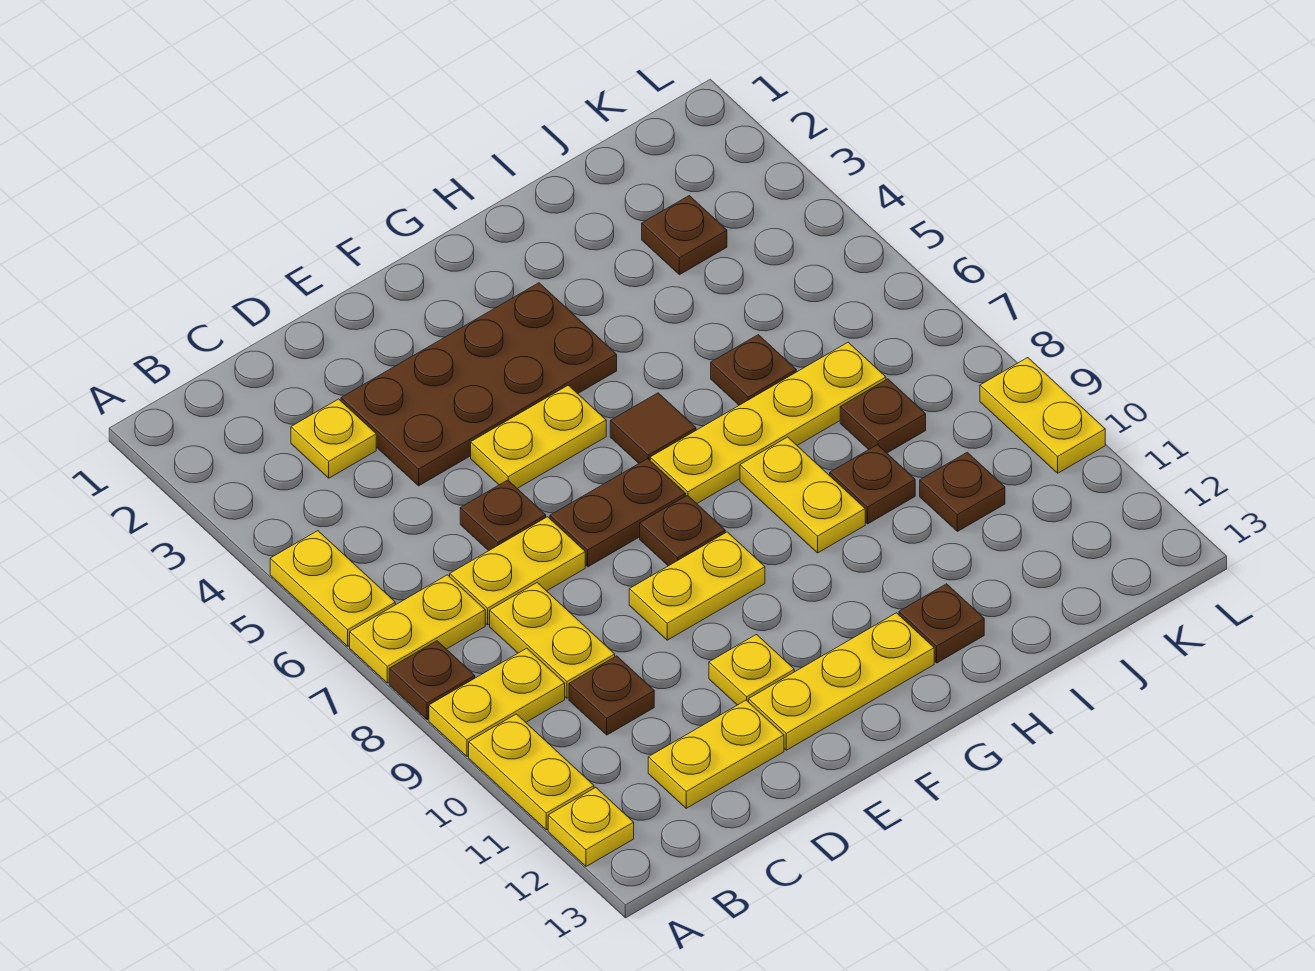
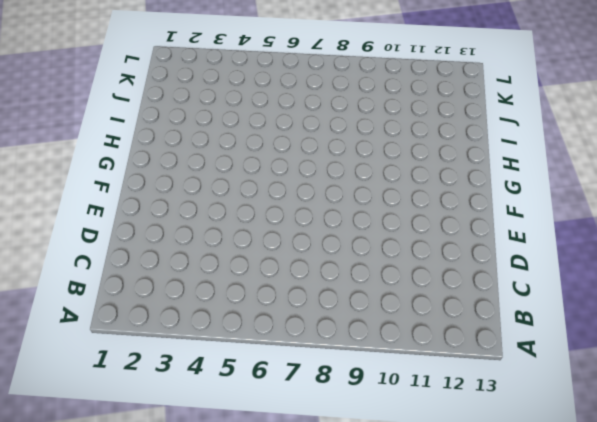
none -> yellow plate A5:A6 level 1
none -> yellow plate A7:B7 level 1
none -> brown plate A8 level 1

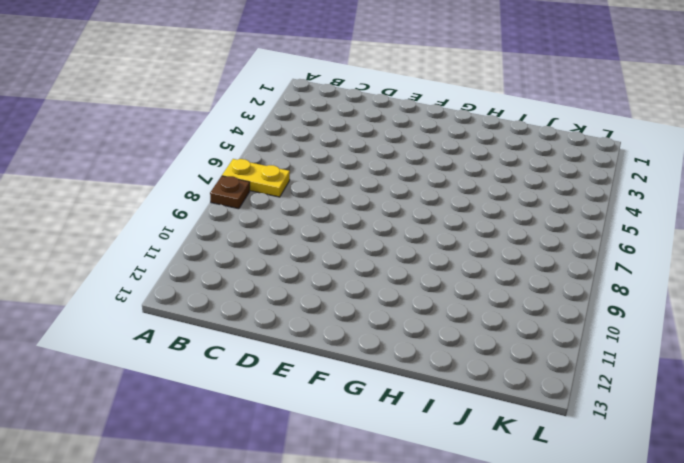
none -> yellow plate A5:A6 level 1
none -> yellow plate A9:B9 level 1
none -> yellow plate A10:A11 level 1

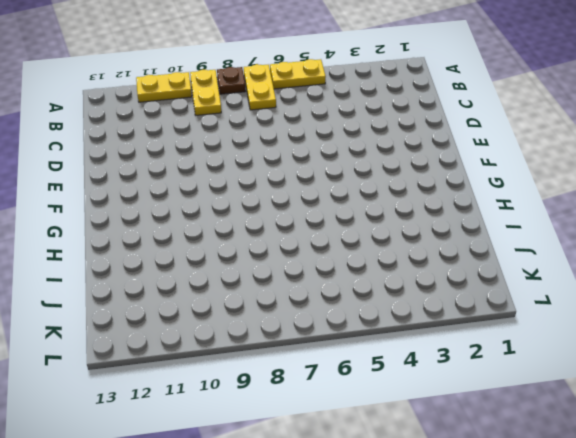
none -> yellow plate A12 level 1
none -> yellow plate C3 level 1
none -> yellow plate C7:D7 level 1

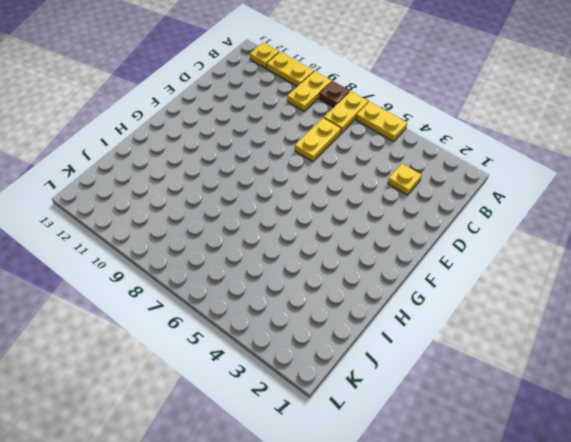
none -> yellow plate C8:C9 level 1
none -> brown plate C10 level 1
none -> yellow plate C12:D12 level 1

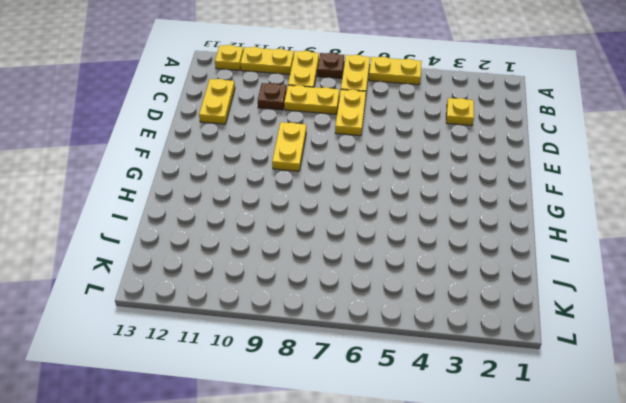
none -> brown plate D3:G4 level 1
none -> brown plate D6 level 1
none -> yellow plate E5:F5 level 1

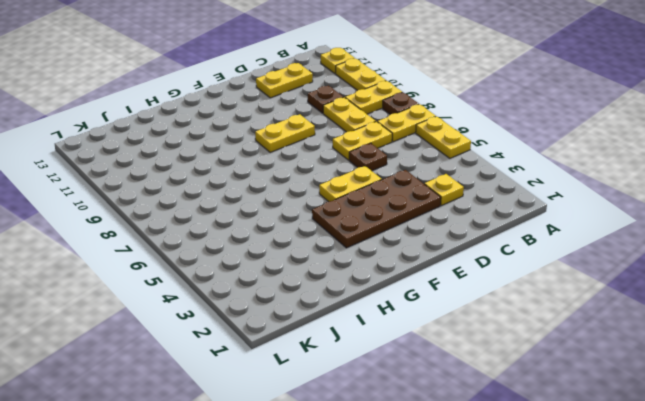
none -> brown plate E7:F7 level 1
none -> yellow plate E11 level 1
none -> yellow plate E12:G12 level 1

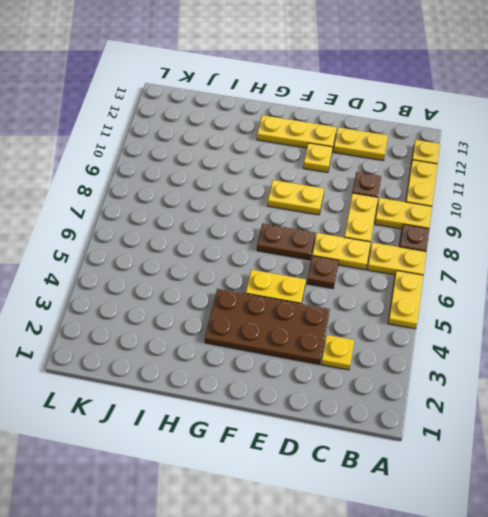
none -> brown plate F8 level 1
none -> brown tile G6 level 1
none -> yellow plate G7:J7 level 1

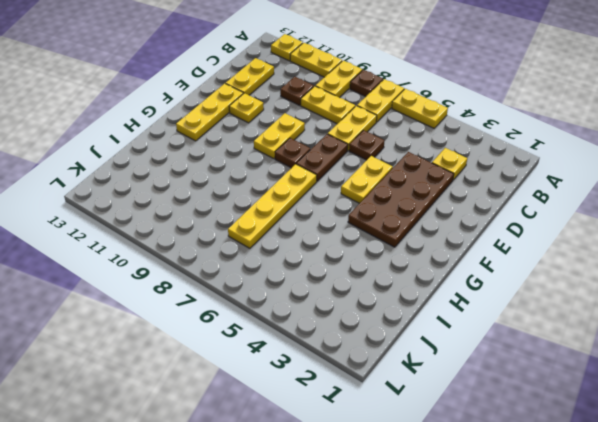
none -> brown tile G6 level 1
none -> yellow plate H8:H9 level 1
none -> brown plate H12 level 1

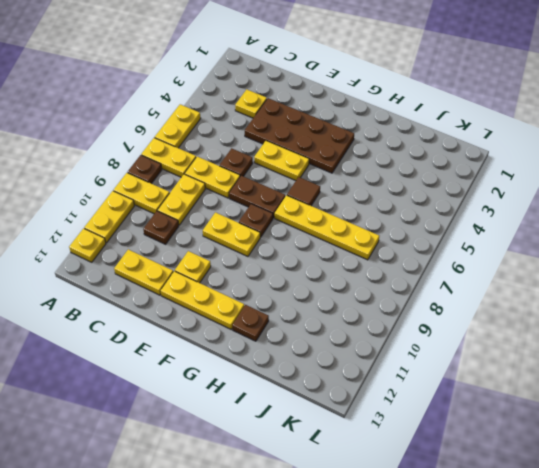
none -> yellow plate H8:H9 level 1
none -> brown plate I6 level 1
none -> brown plate I9 level 1

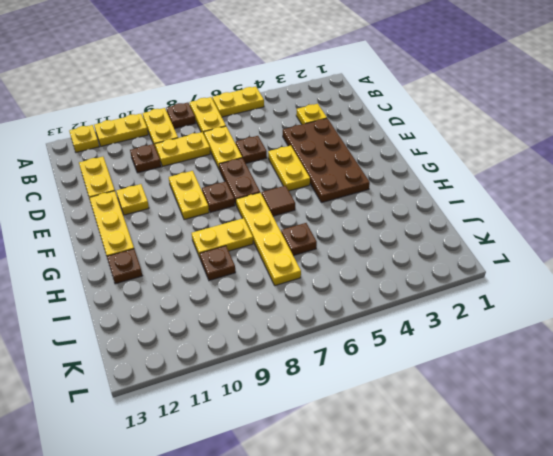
none -> brown plate J3 level 1
none -> brown plate J8 level 1
none -> brown plate J10 level 1

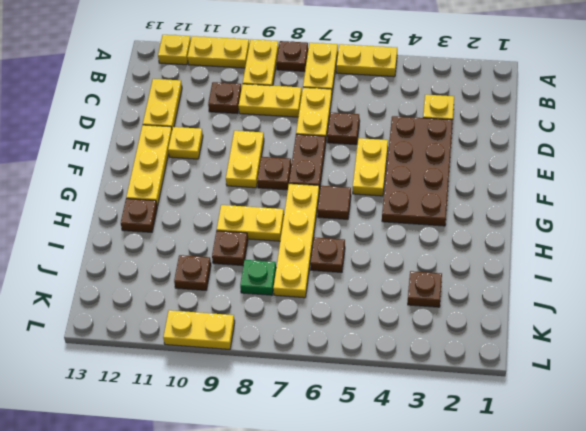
green plate J8 level 1 -> brown plate J8 level 1

